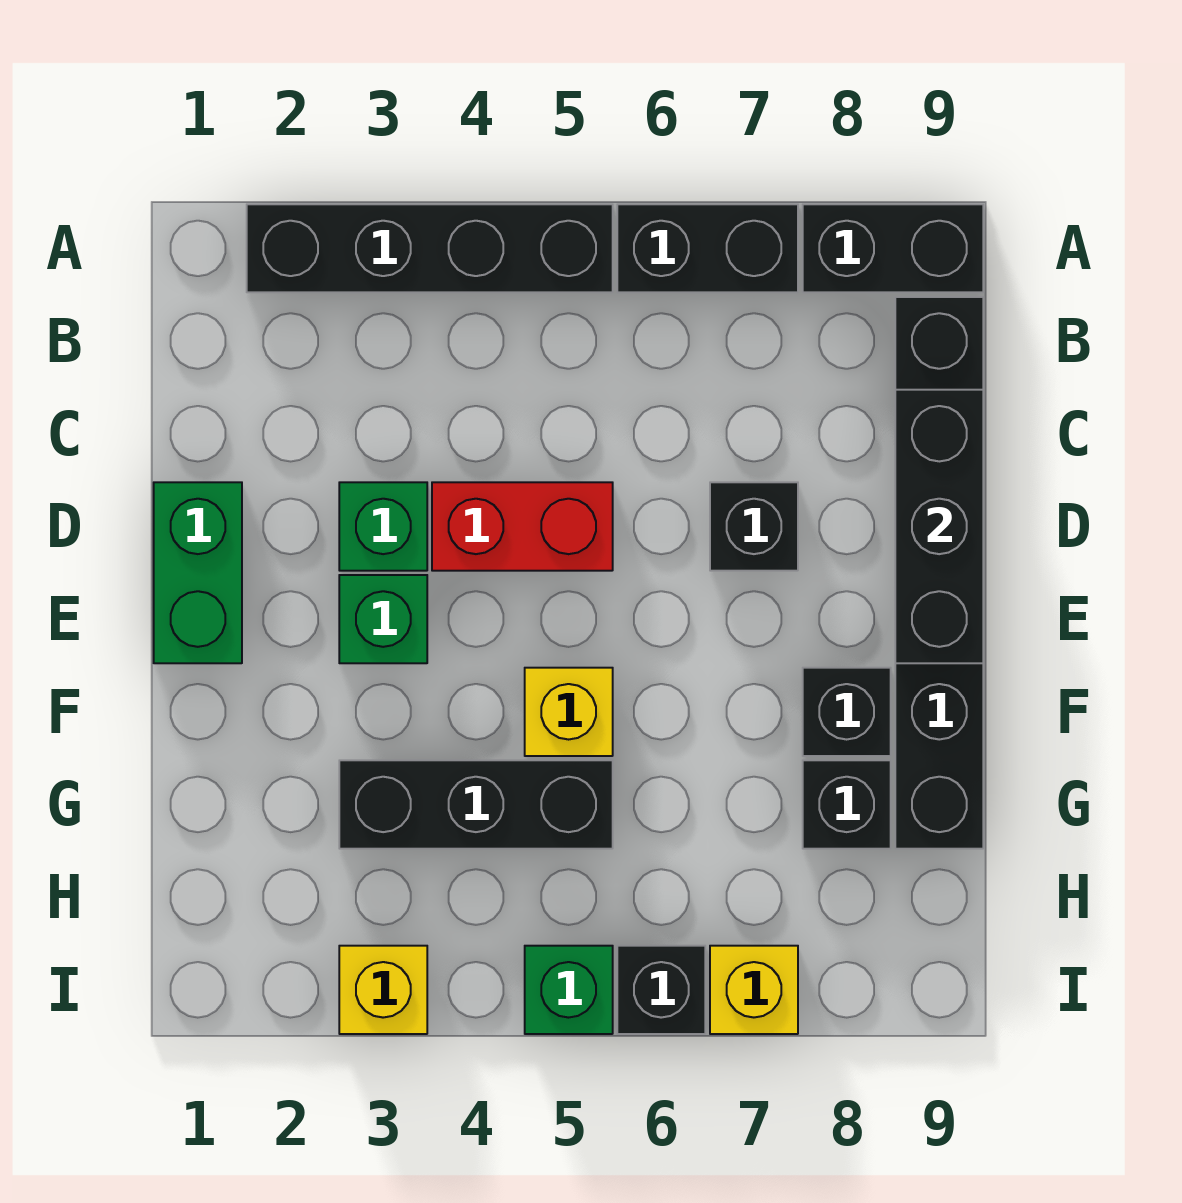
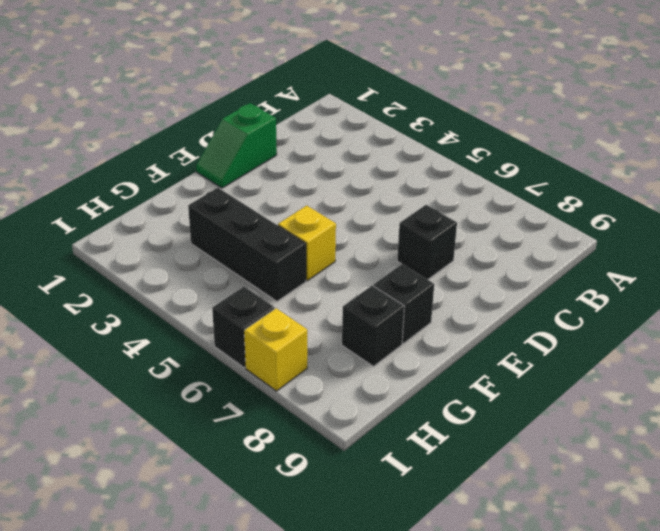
green slope D1:E1 level 1 top D -> green brick D1:E1 level 1
none -> black brick A2:A5 level 1
none -> black brick A6:A7 level 1
none -> black brick A8:A9 level 1

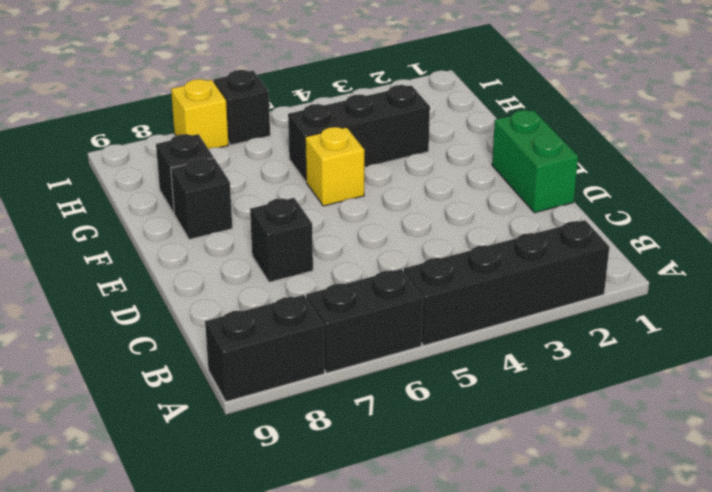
none -> black brick B9:G9 level 1
none -> green brick D3 level 1
none -> red brick D4:D5 level 1

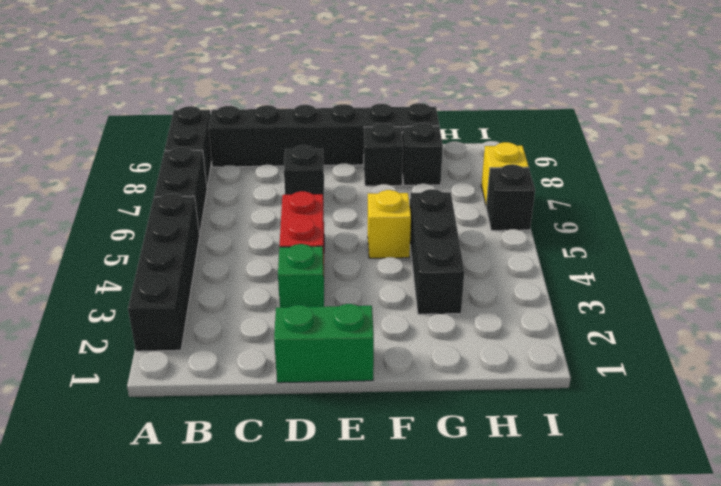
none -> green brick E3 level 1
none -> yellow brick I3 level 1
none -> green brick I5 level 1

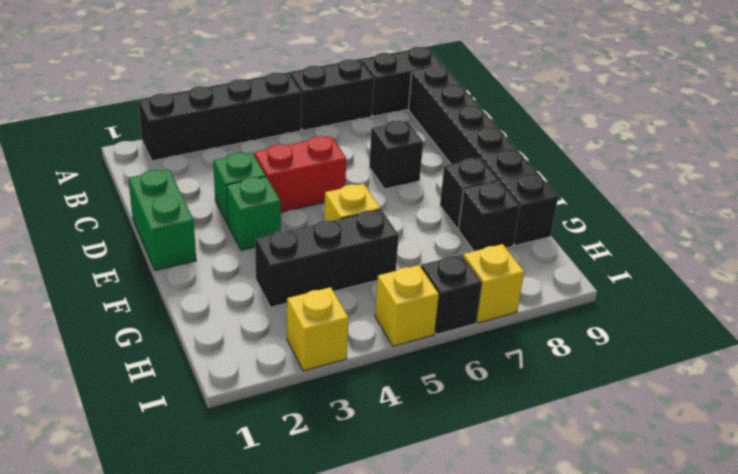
yellow brick I5 level 1 -> green brick I5 level 1
none -> black brick C9:E9 level 2

